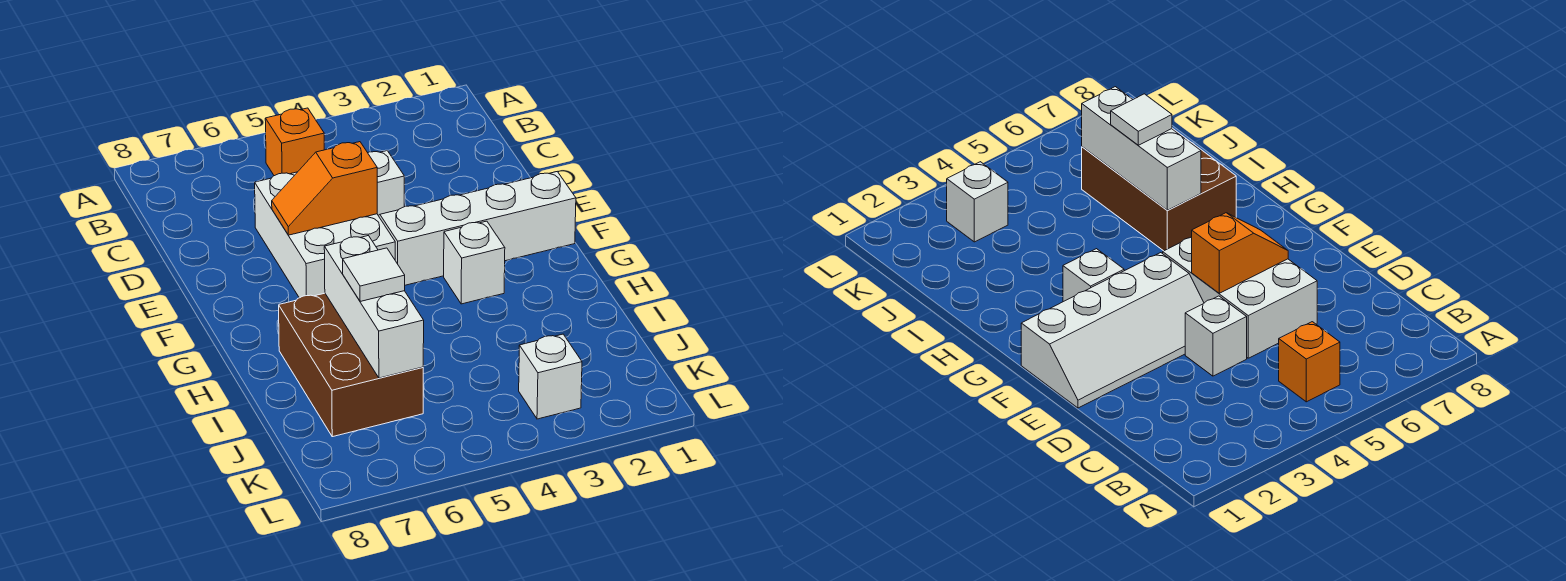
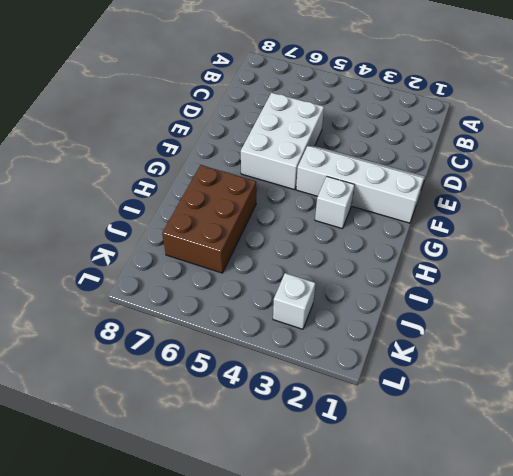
none -> orange brick B5 level 1
none -> white brick D4 level 1

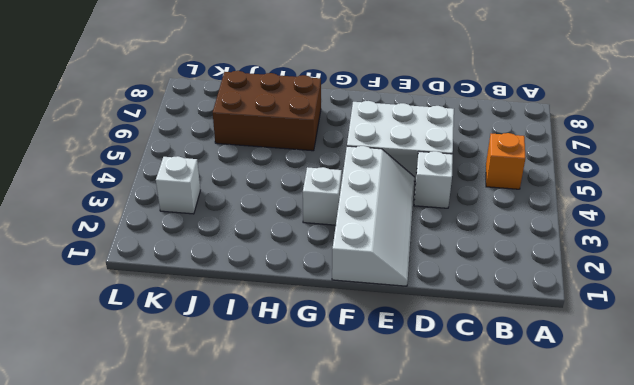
none -> orange slope E5:E6 level 2 top 5
none -> white brick H6:J6 level 2

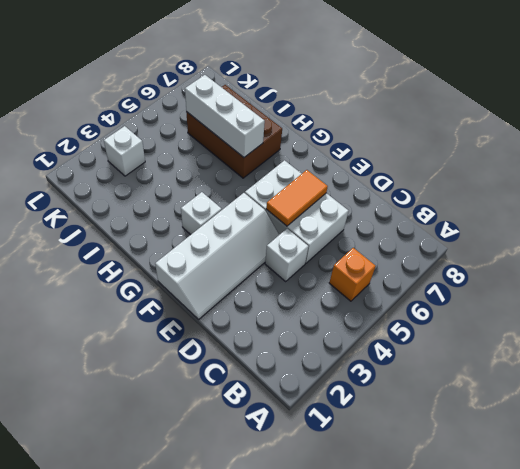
orange tile E5:E6 level 2 -> orange slope E5:E6 level 2 top 5
none -> white tile I6 level 3

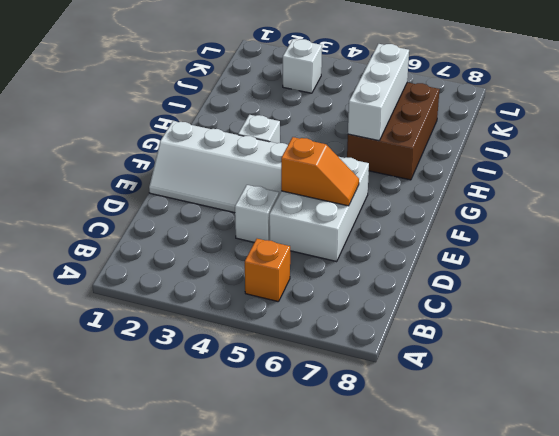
none -> white tile I6 level 3

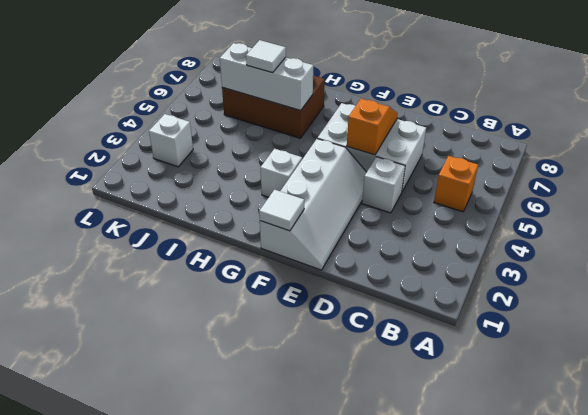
white tile F1 level 2 -> none

